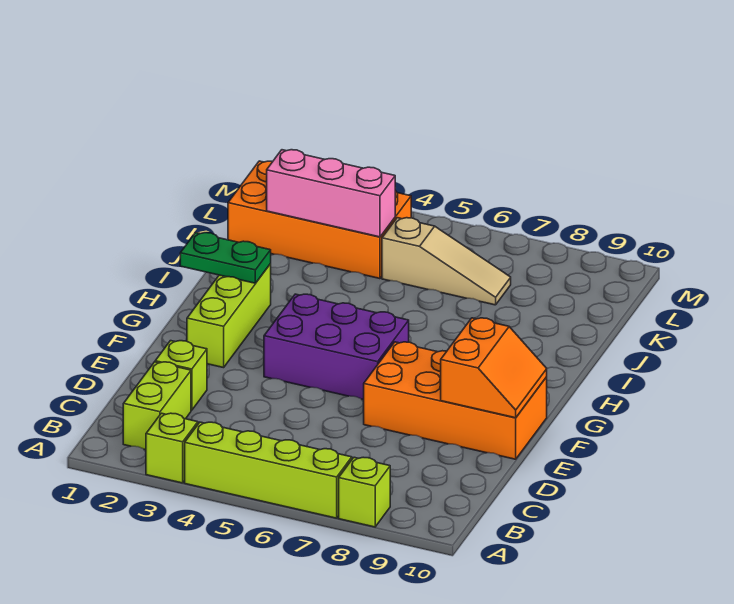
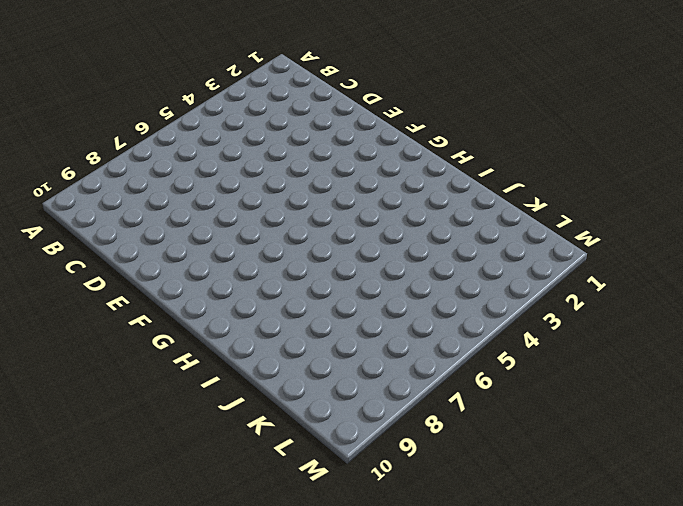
none -> lime brick A3 level 1
none -> lime brick A4:A7 level 1
none -> lime brick A8 level 1

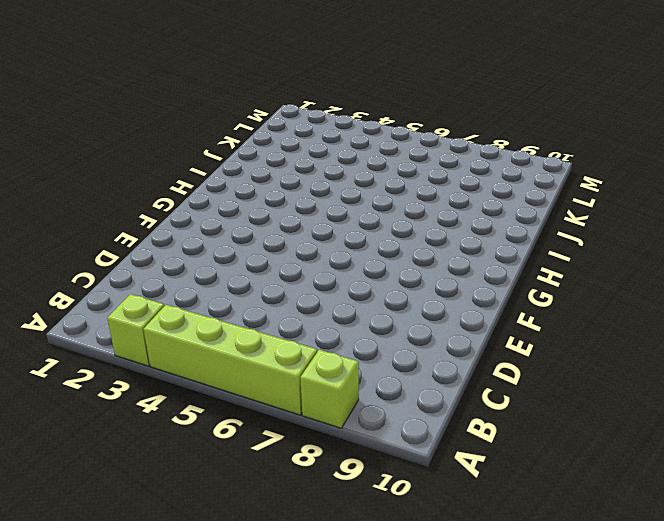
none -> lime brick B2:C2 level 1
none -> lime brick D2 level 1
none -> orange brick E7:F10 level 1

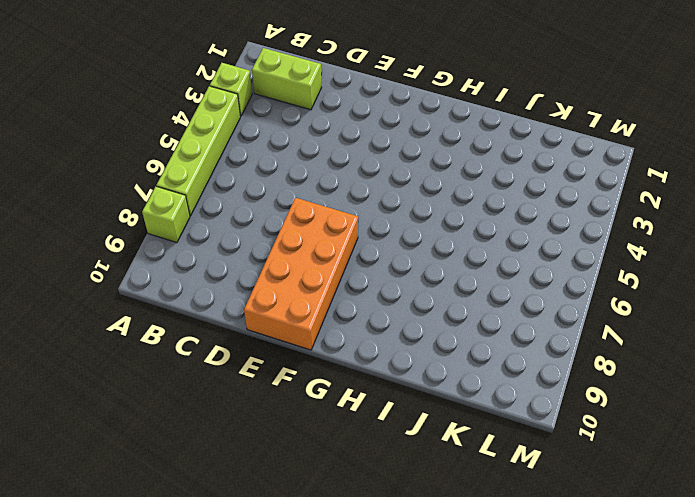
none -> lime brick D2 level 1
none -> lime brick F2:H2 level 1
none -> purple brick F4:G6 level 1

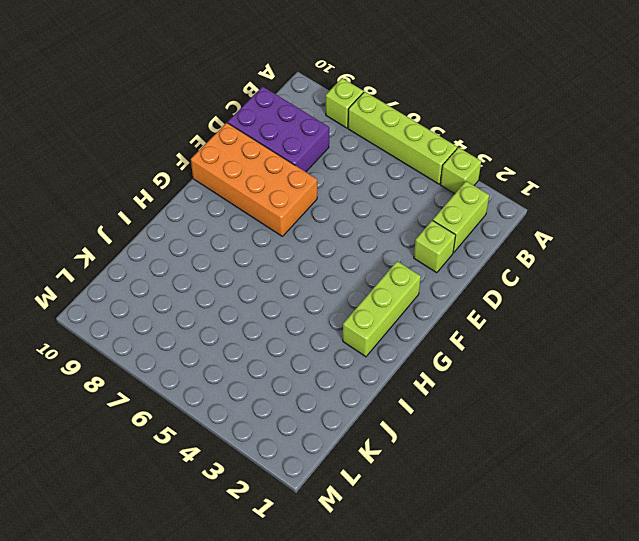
purple brick C8:D10 level 1 -> purple brick F4:G6 level 1
none -> orange brick K1:L4 level 1
none -> tan slope K5:K7 level 1 top 5
none -> orange slope E9:F10 level 2 top 9

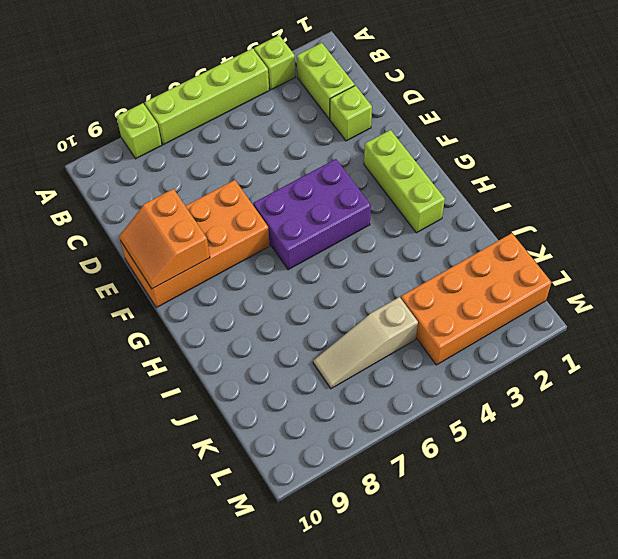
none -> green plate H1:H2 level 2
none -> pink brick K2:K4 level 2

